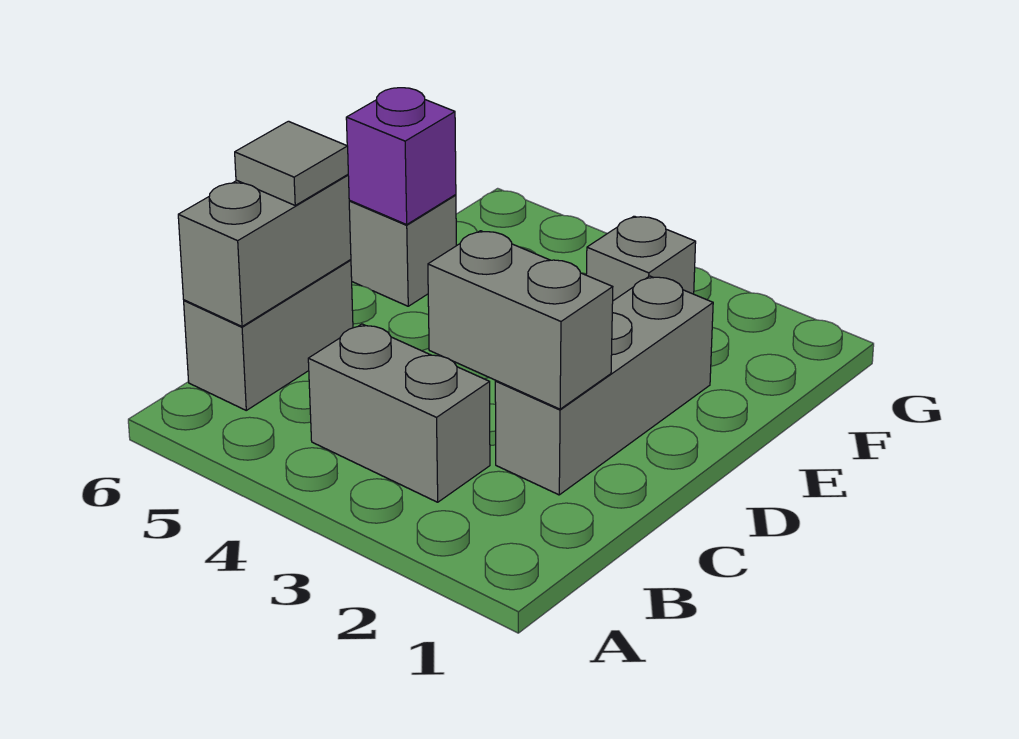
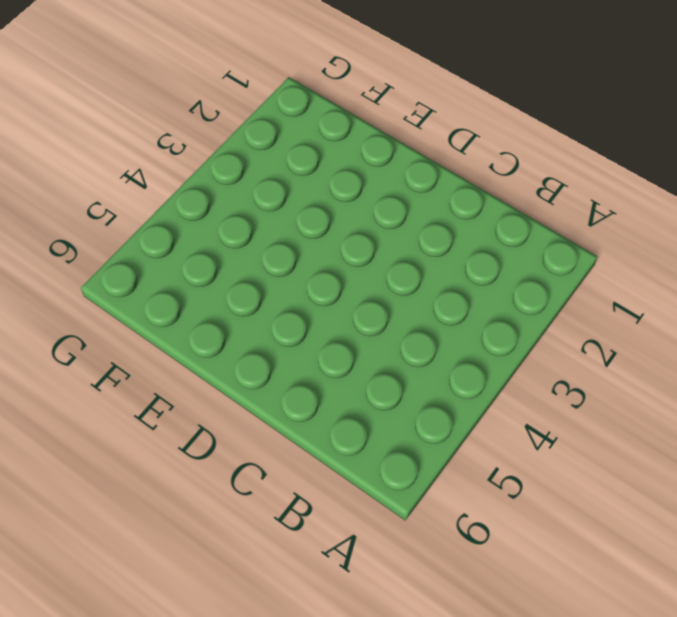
none -> grey brick B3:B4 level 1
none -> grey brick B6:C6 level 1

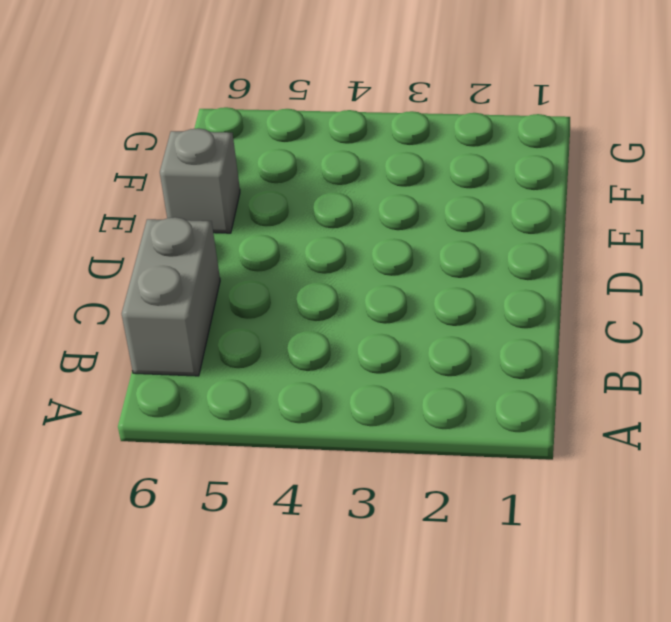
none -> grey brick B3:B4 level 1
none -> grey brick C2:E2 level 1

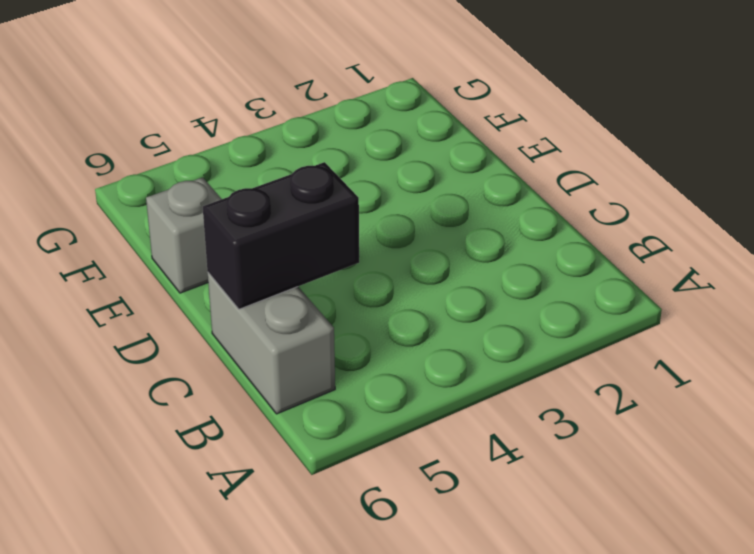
black brick C5:C6 level 2 -> grey brick B6:C6 level 2
none -> grey brick B3:B4 level 1
none -> grey brick C2:E2 level 1

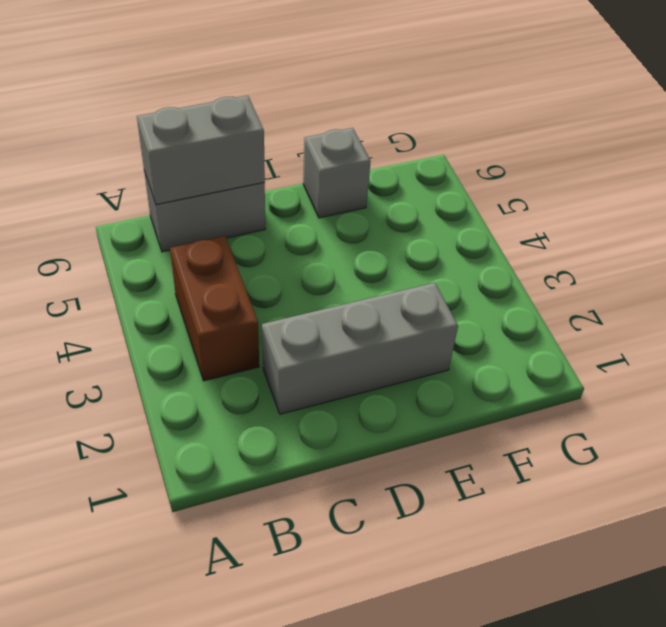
brown brick B3:B4 level 1 -> grey brick B3:B4 level 1
none -> grey brick F3 level 1
none -> grey brick C2:C3 level 2

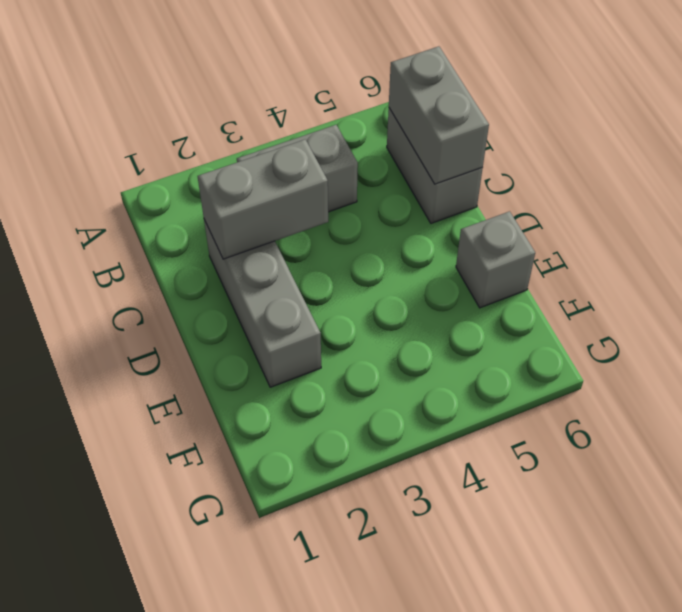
none -> grey brick F3 level 1
none -> purple brick E6 level 2

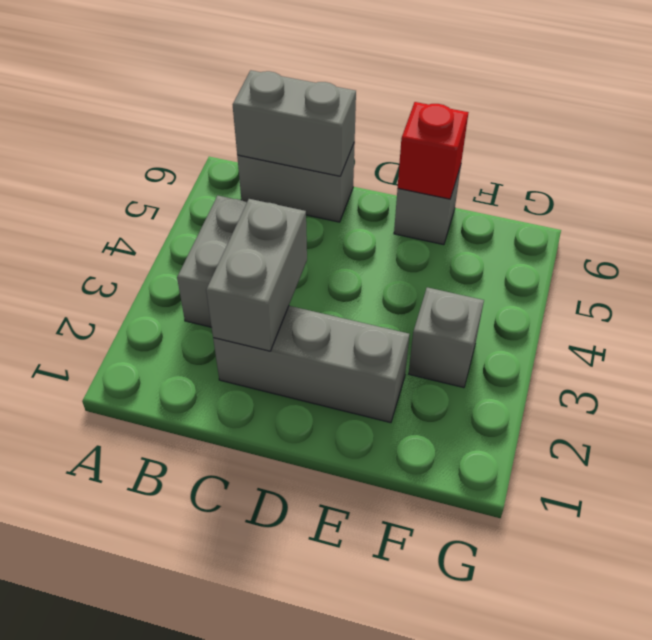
red brick E6 level 2 -> purple brick E6 level 2
none -> grey tile C6 level 3

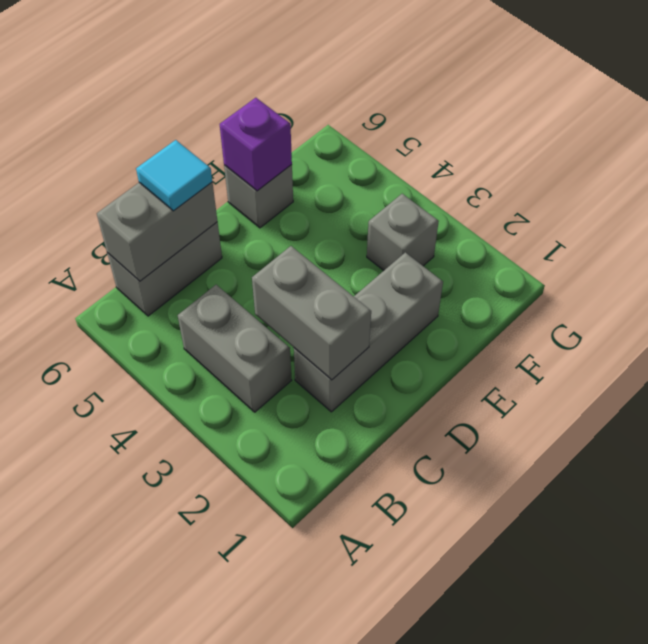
cyan tile C6 level 3 -> grey tile C6 level 3

